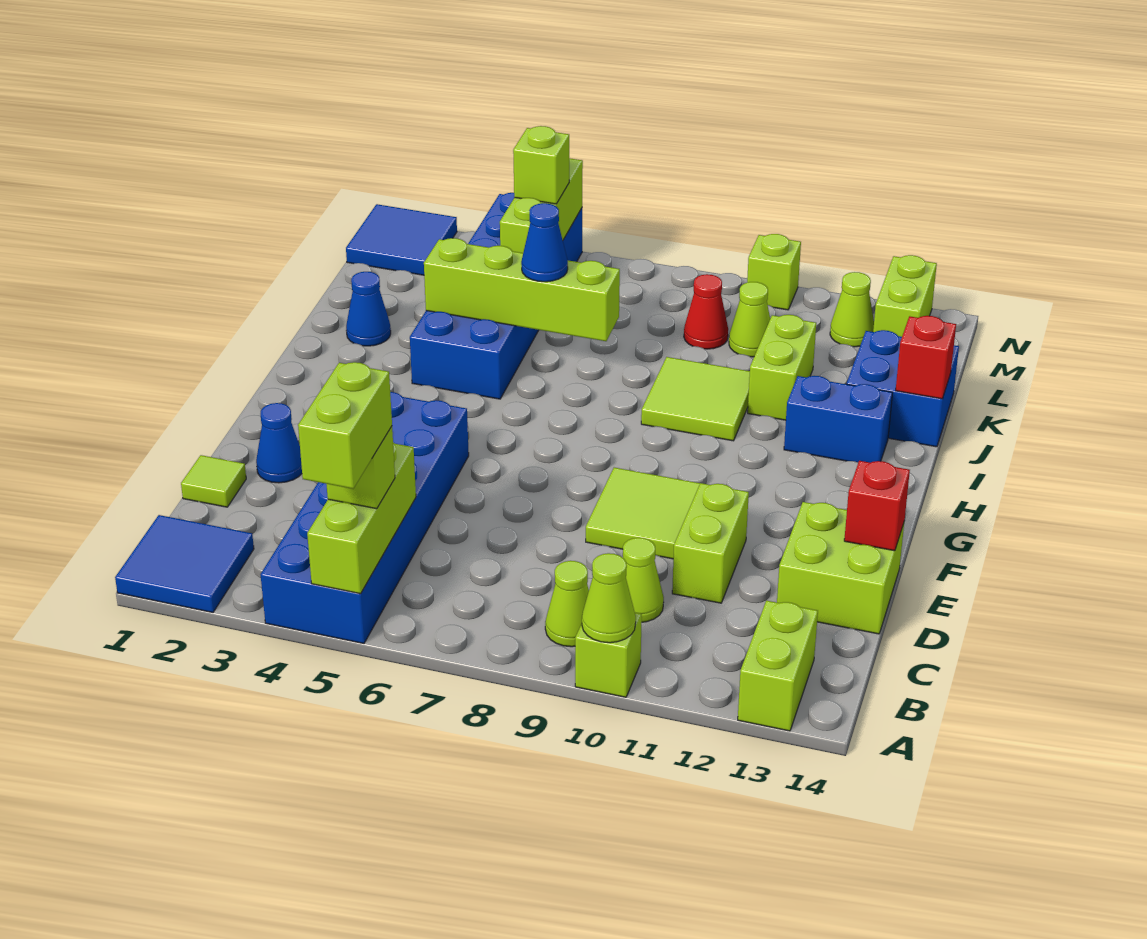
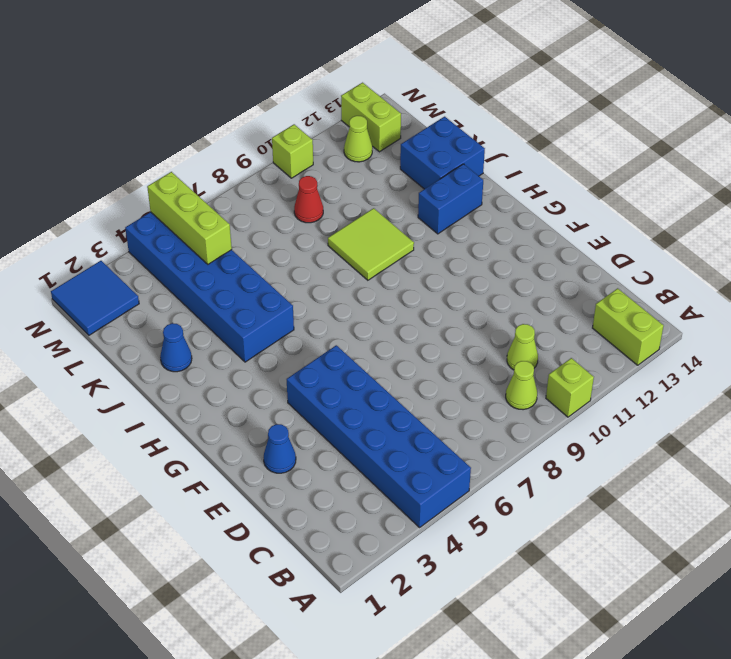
none -> blue tile A1:B2 level 1
none -> lime tile D1 level 1
none -> lime brick D11:E11 level 1
none -> lime brick D13:E14 level 1

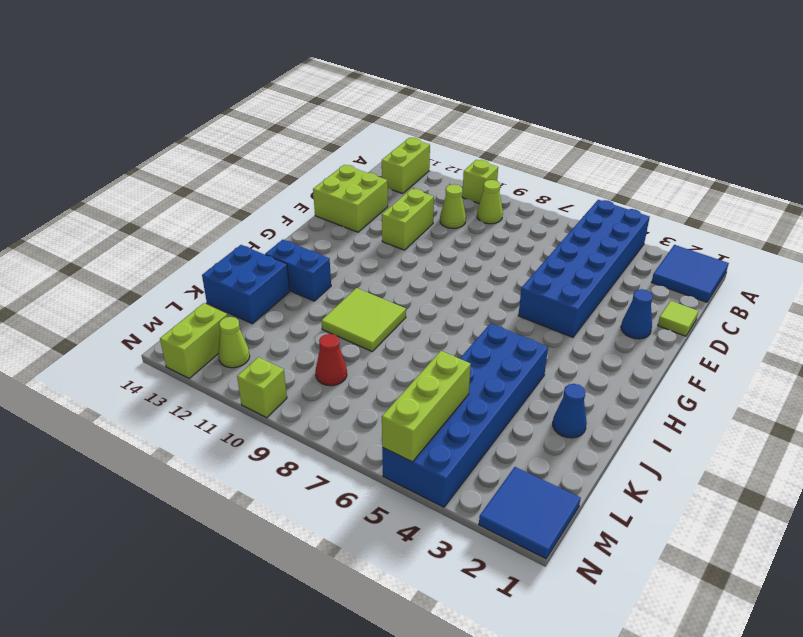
none -> lime tile E9:F10 level 1
none -> lime brick J11:K11 level 1
none -> lime cone L10 level 1
none -> lime brick A5:C5 level 2

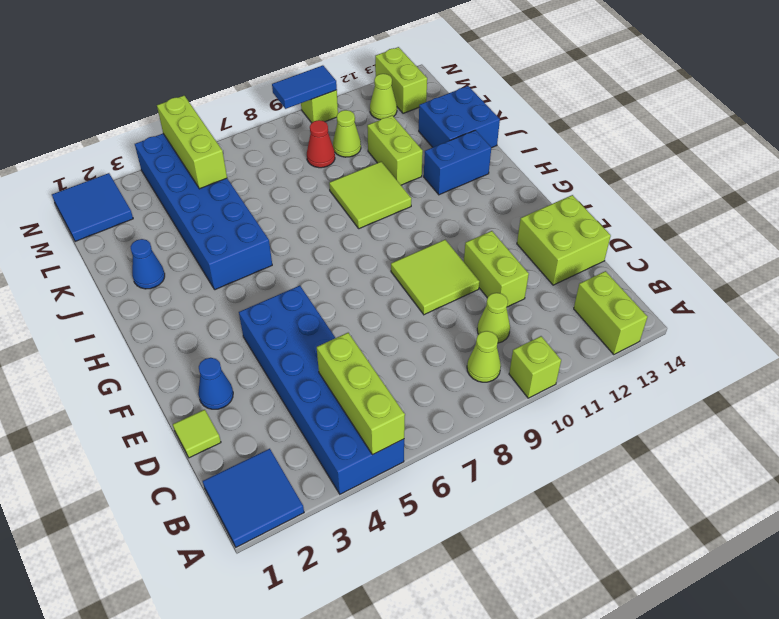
blue tile N9:N10 level 2 -> none
none -> lime cone A10 level 2
none -> red brick E14 level 2
none -> lime brick J4:J7 level 2
none -> red brick J14 level 2

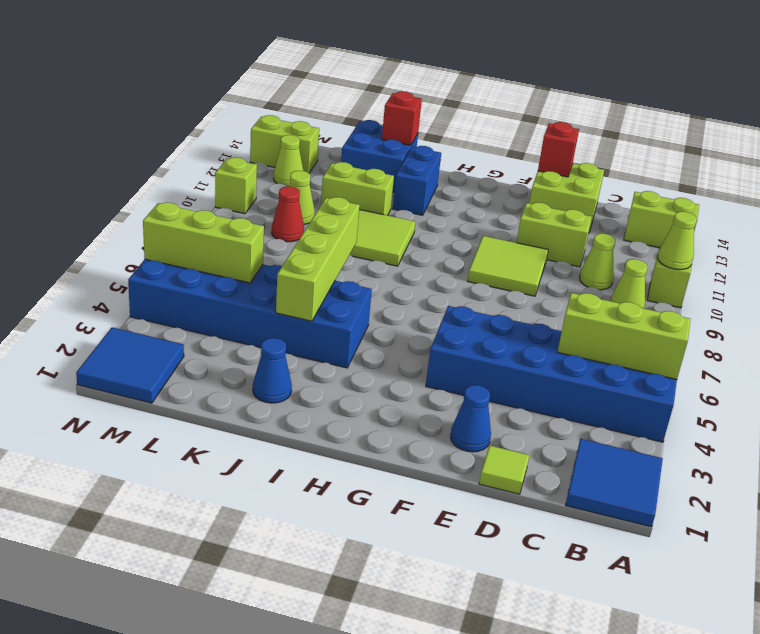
none -> lime brick B5 level 3
none -> blue cone J6 level 3
none -> lime brick M5 level 3
none -> lime brick A5:B5 level 4

